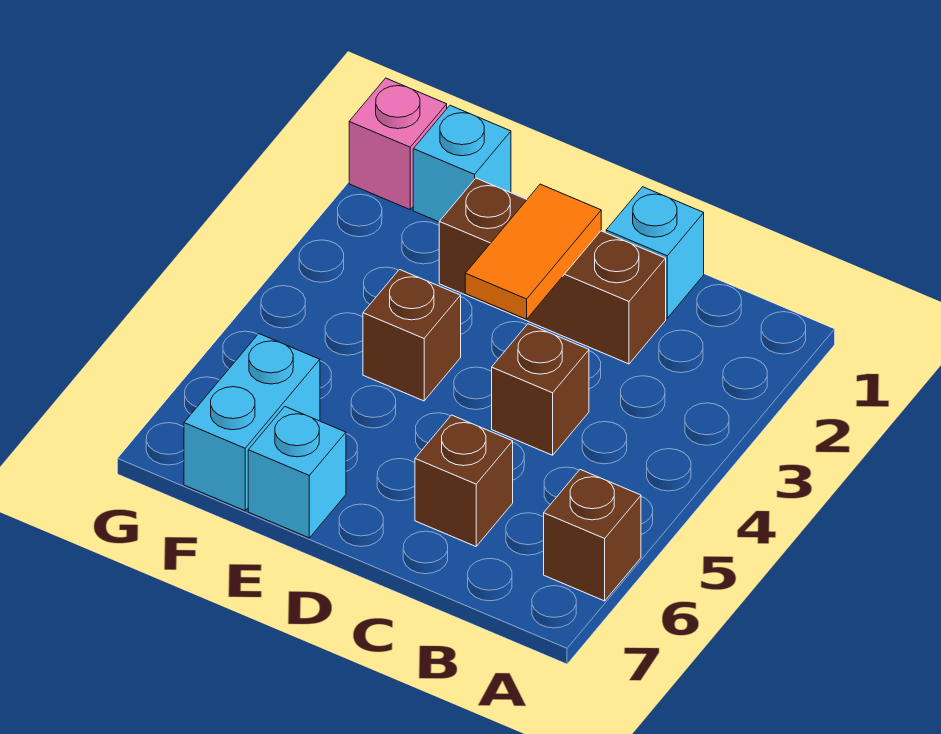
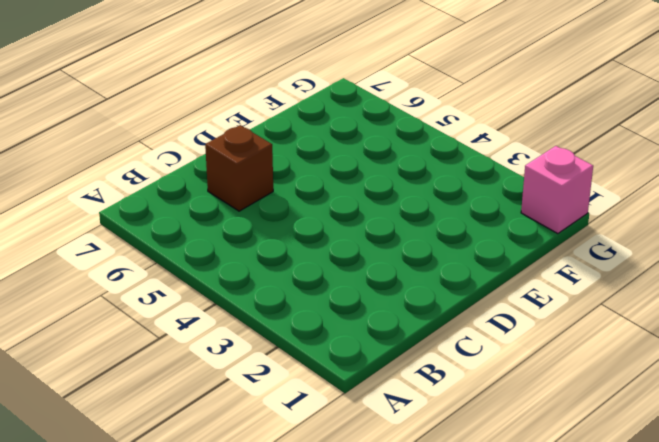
none -> brown brick A6 level 1
none -> cyan brick C1 level 1

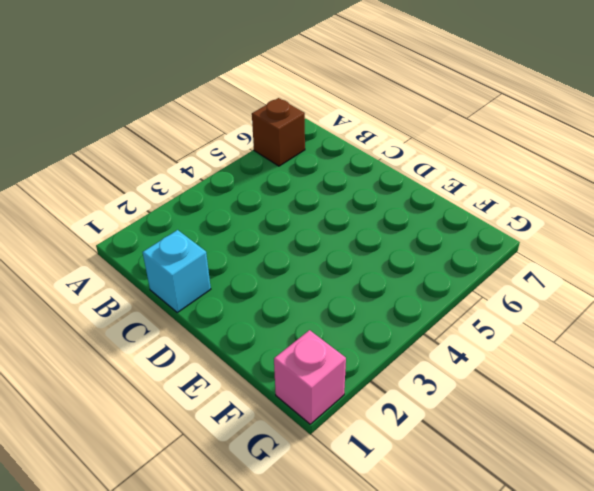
none -> brown brick C2:E2 level 1
none -> brown brick C4 level 1

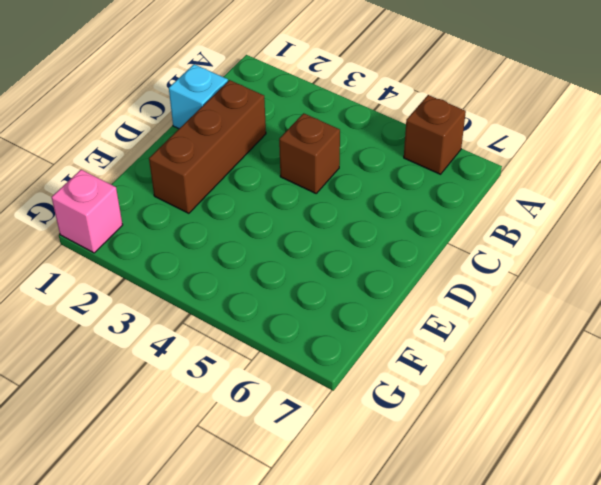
none -> brown brick C6 level 1
none -> brown brick E4 level 1

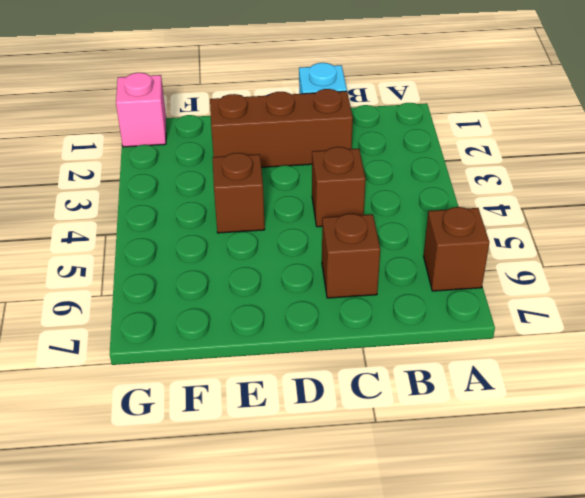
none -> cyan brick E7 level 1
none -> cyan brick F1 level 1

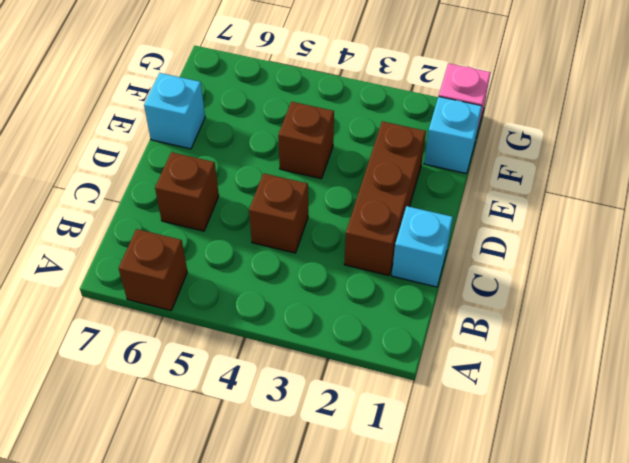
none -> cyan brick F6:F7 level 1
none -> orange tile D2:D3 level 2

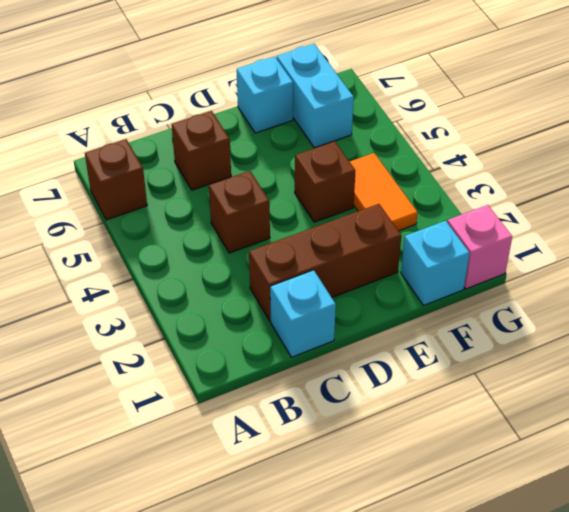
orange tile F3:F4 level 1 -> orange tile D2:D3 level 2

